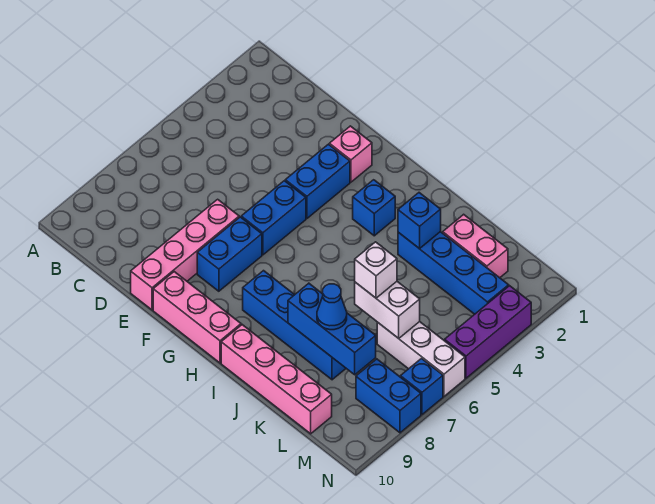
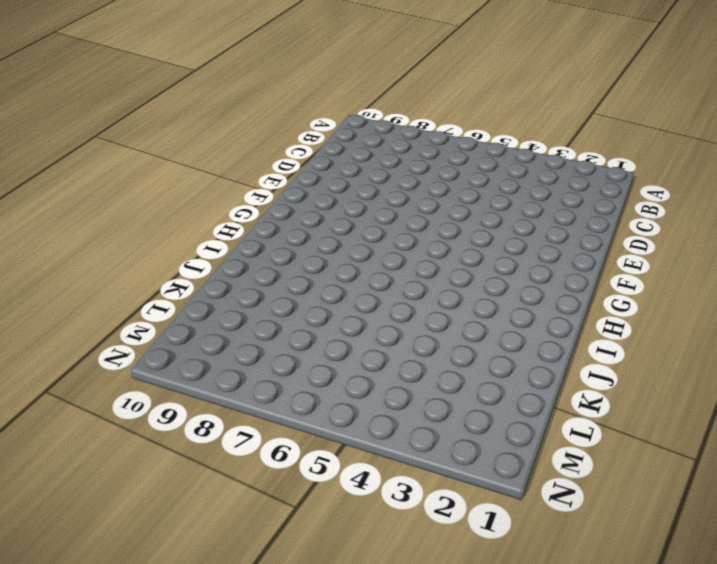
none -> pink brick E7:E10 level 1
none -> pink brick F2 level 1
none -> blue brick F3:F4 level 1

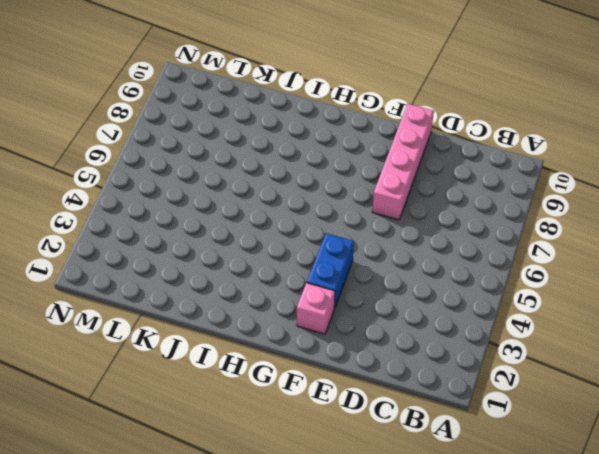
none -> blue brick F5:F6 level 1
none -> blue brick F7:F8 level 1
none -> pink brick F10:H10 level 1

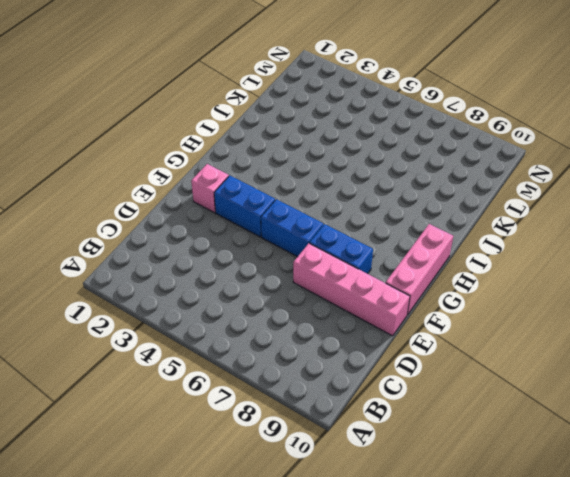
none -> blue brick H3 level 1
none -> blue brick H8:K8 level 1
none -> pink brick I10:L10 level 1

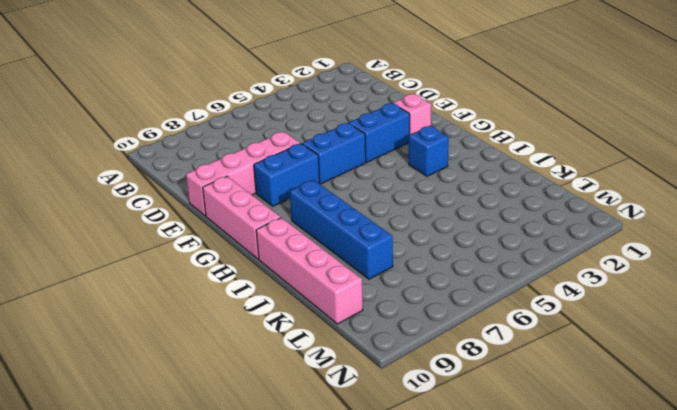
none -> blue brick J3:M3 level 1
none -> pink brick K2:L2 level 1
none -> white brick L6:N6 level 1

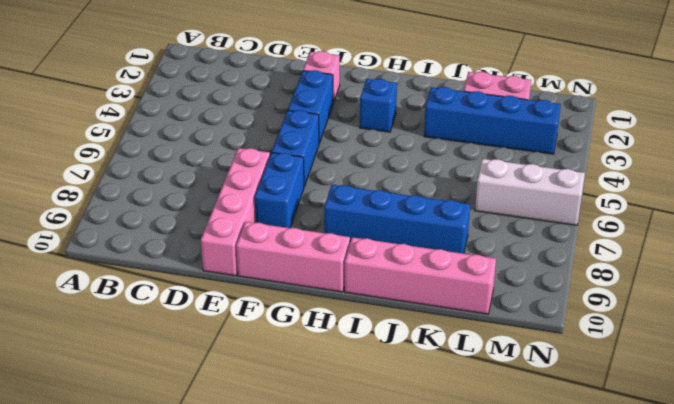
none -> blue brick M8:N8 level 1
none -> purple brick N3:N5 level 1
none -> blue brick N7 level 1

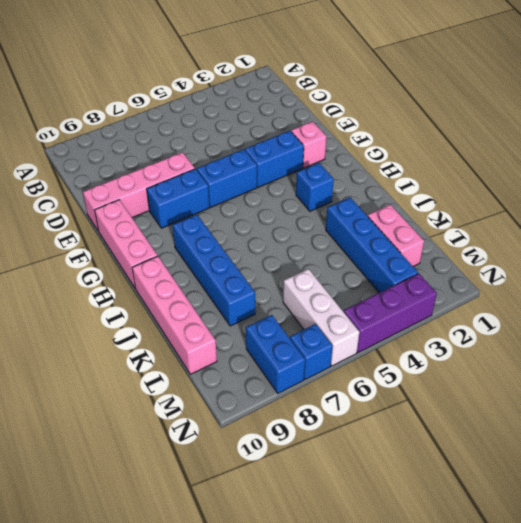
none -> blue brick J3 level 2
none -> blue brick J8:L8 level 2
none -> white brick K6:L6 level 2

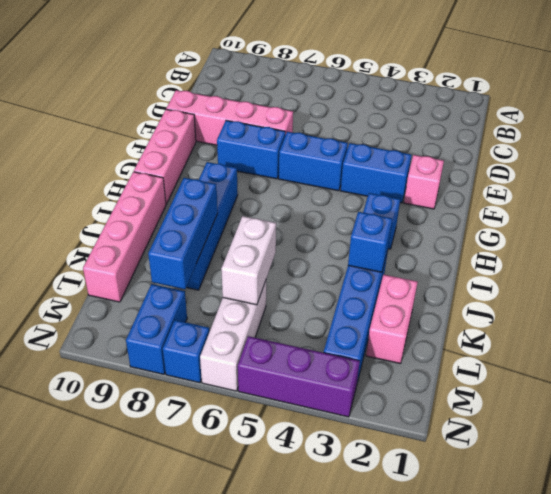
none -> white brick K6 level 3
none -> blue cone K8 level 3

